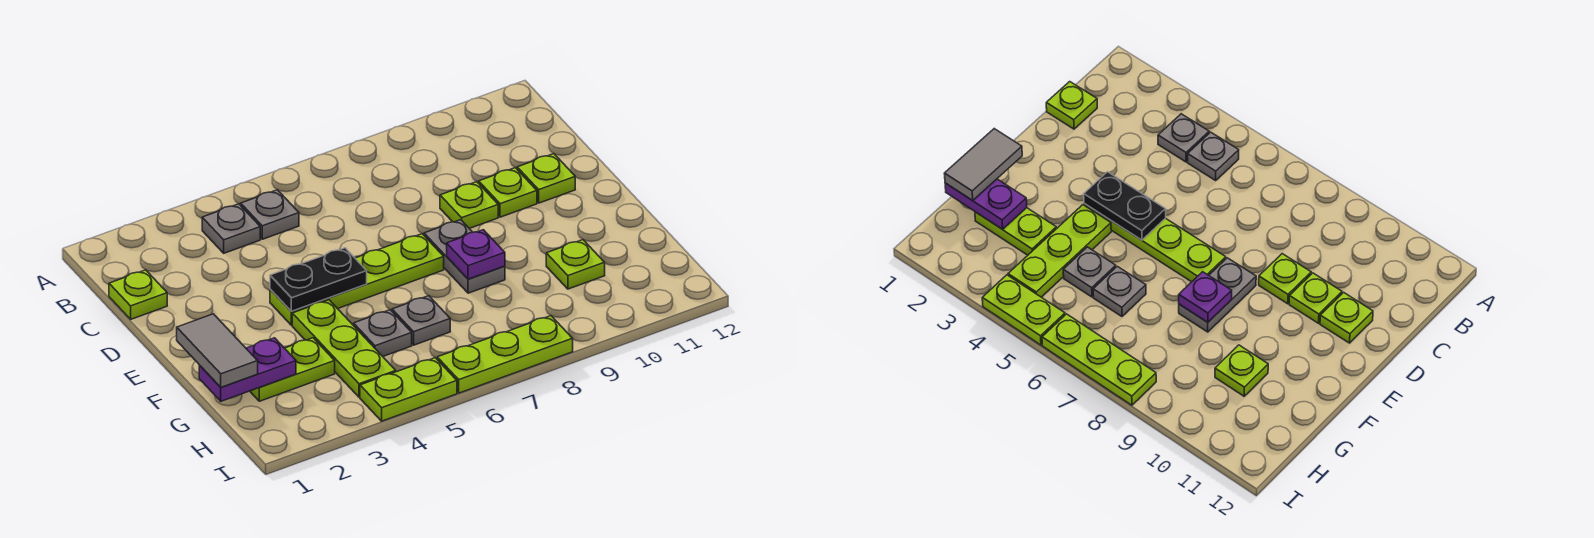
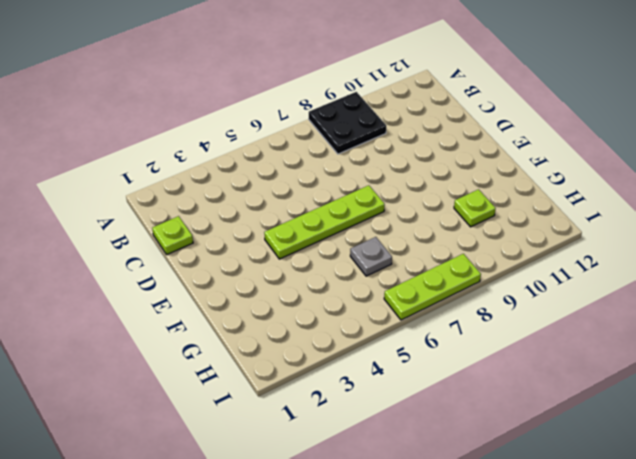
black plate A8:B9 level 1 -> none
none -> grey plate B4 level 1
none -> grey plate B5 level 1
none -> lime plate D9 level 1

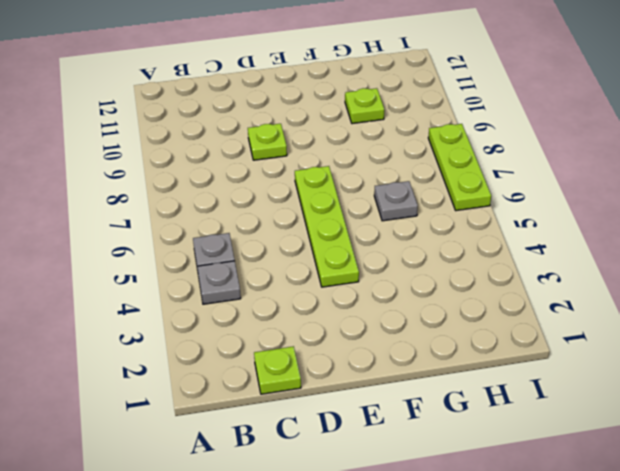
none -> lime plate D10 level 1
none -> lime plate D11 level 1
none -> grey plate E8:F8 level 1

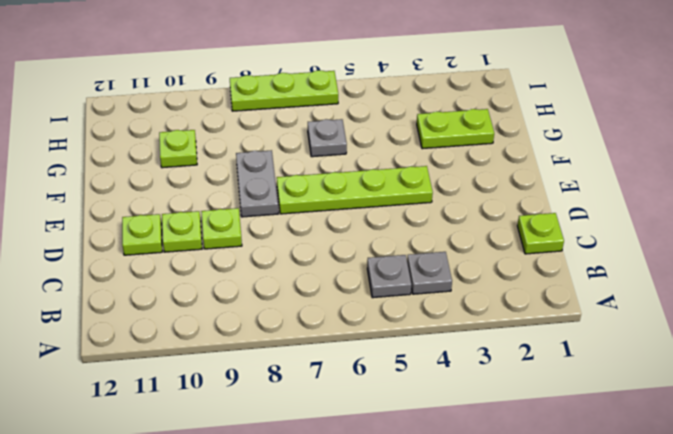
none -> lime plate F4:H4 level 1
none -> grey plate G5 level 1
none -> lime plate I4:I5 level 1

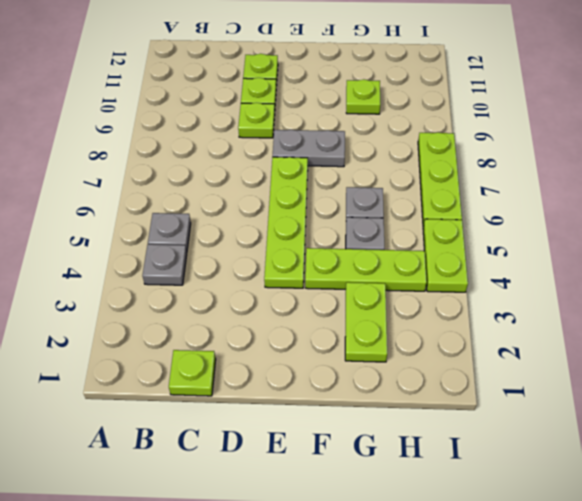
none -> black plate E4:E5 level 2
none -> purple plate F8 level 2
none -> purple plate G1:G2 level 2

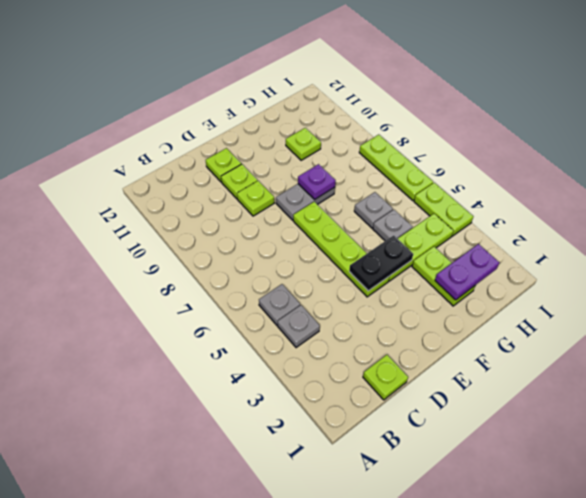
black plate E4:F4 level 2 -> black plate E4:E5 level 2
purple plate G2:H2 level 2 -> purple plate G1:G2 level 2
none -> grey tile F1:G1 level 3

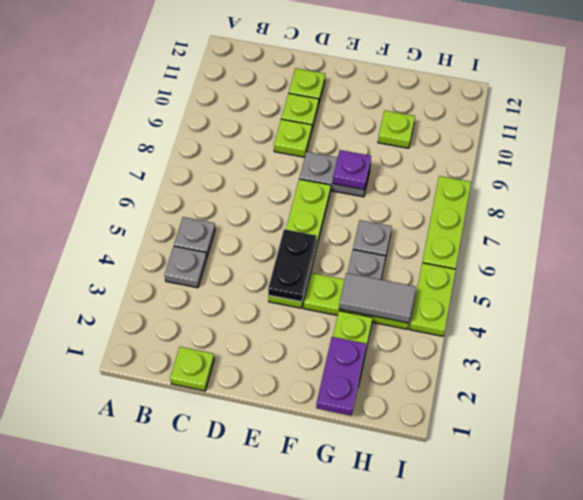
grey tile G4:H4 level 2 -> grey tile F1:G1 level 3

